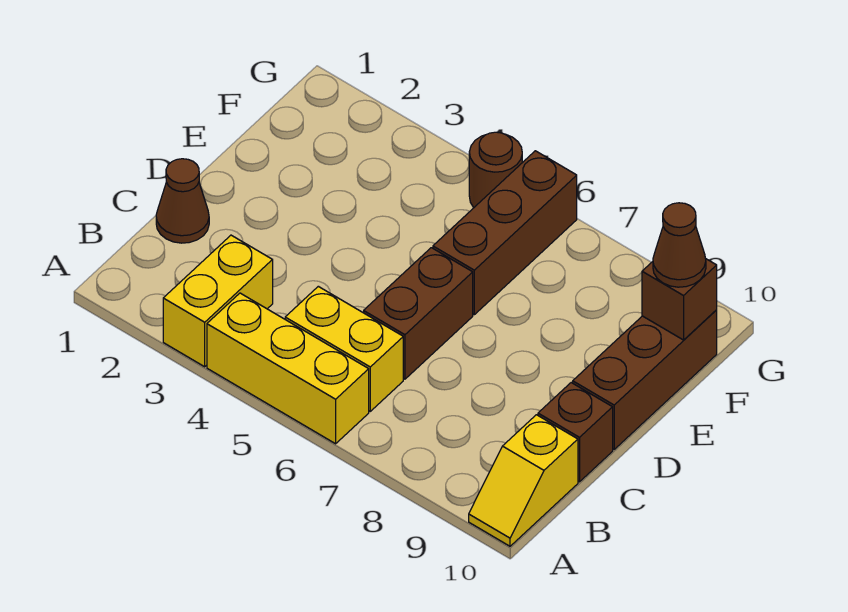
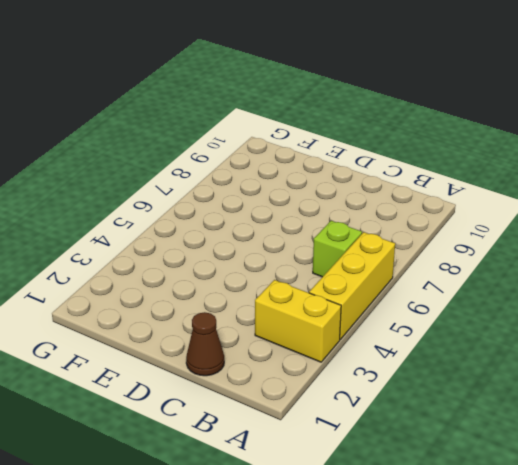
lime brick B6 level 1 -> yellow brick B5:B6 level 1
none -> yellow slope A10:B10 level 1 top B
none -> brown brick C6:D6 level 1
none -> brown brick C10 level 1

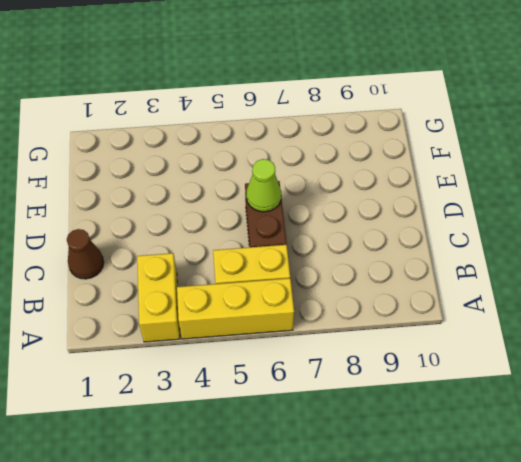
lime cone D6 level 2 -> none
none -> yellow slope A10:B10 level 1 top B
none -> brown brick C10 level 1
none -> brown brick D10:F10 level 1

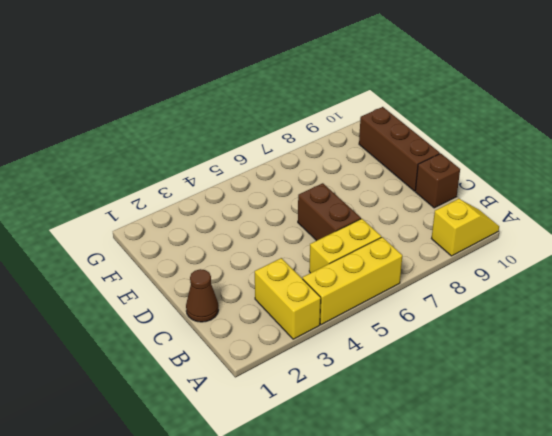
yellow slope A9:A10 level 1 top 9 -> yellow slope A10:B10 level 1 top B
none -> brown brick E6:G6 level 1
none -> brown round brick G5 level 1
none -> brown brick F10 level 2

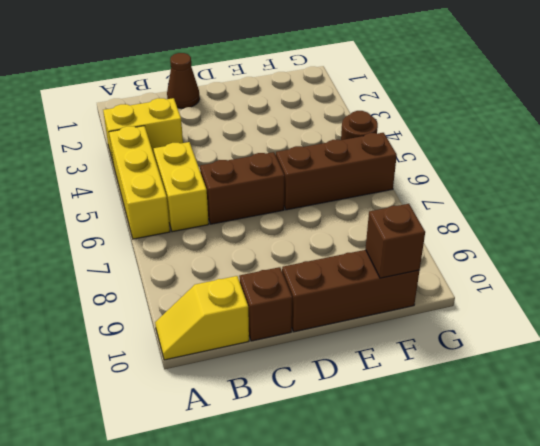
none -> brown cone F10 level 3

